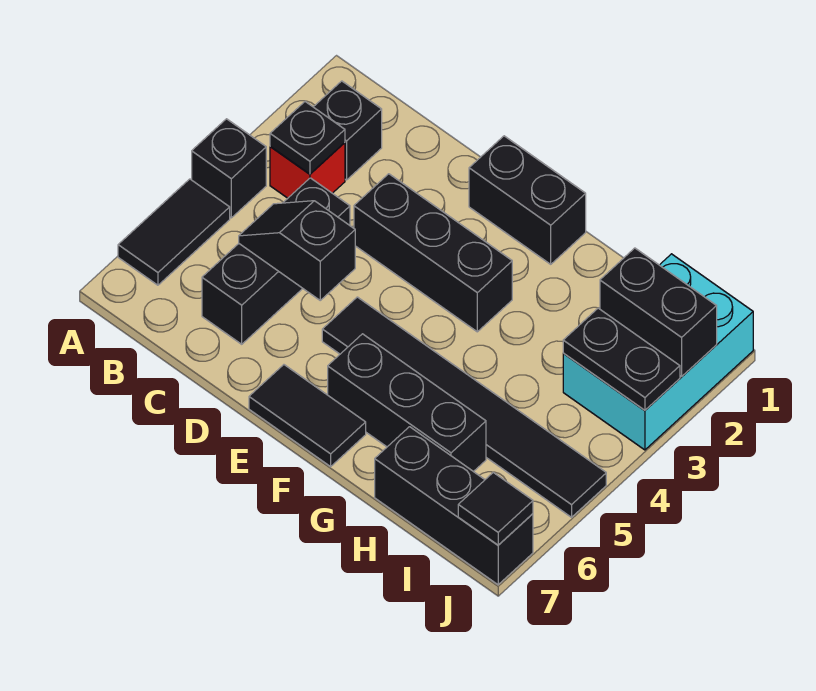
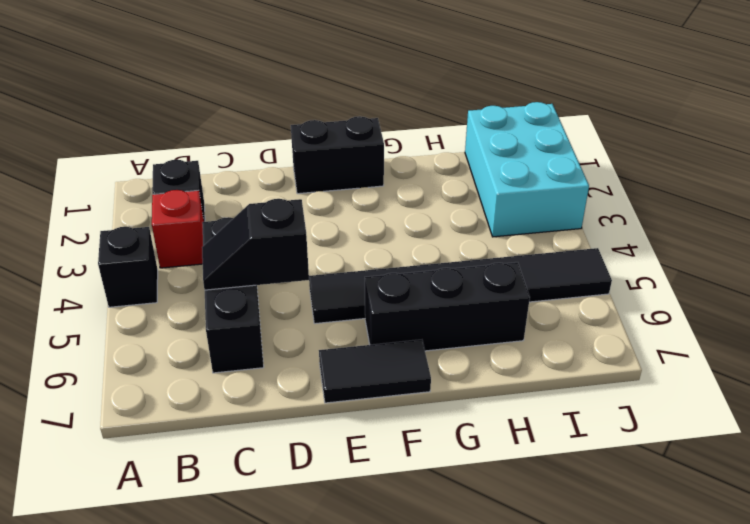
none -> black tile A5:A6 level 1
none -> black brick D3:F3 level 1
none -> black brick H7:J7 level 1

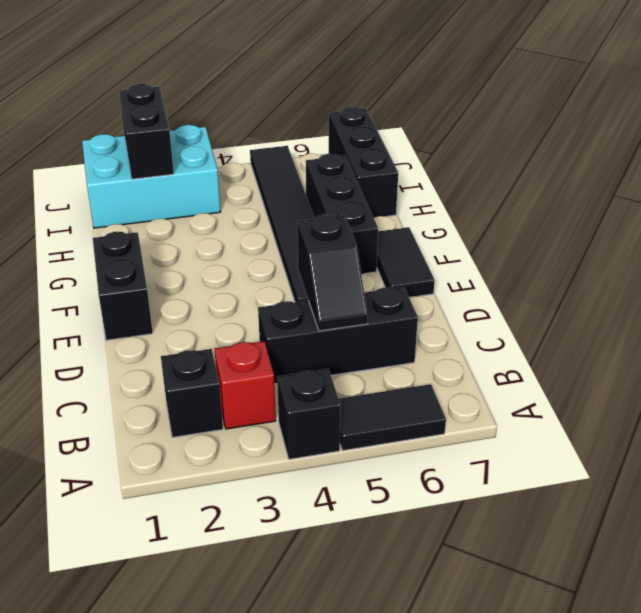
none -> black brick D3:F3 level 1
none -> black plate B3 level 2
none -> black plate I3:J3 level 2

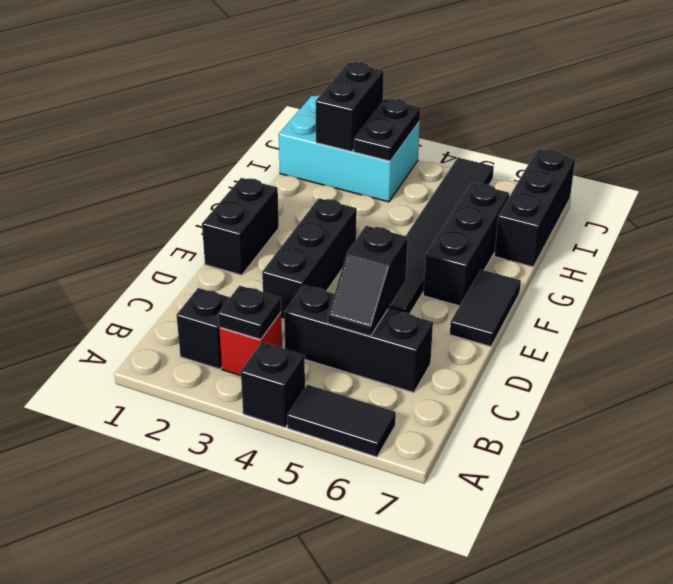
none -> black tile J7 level 2

